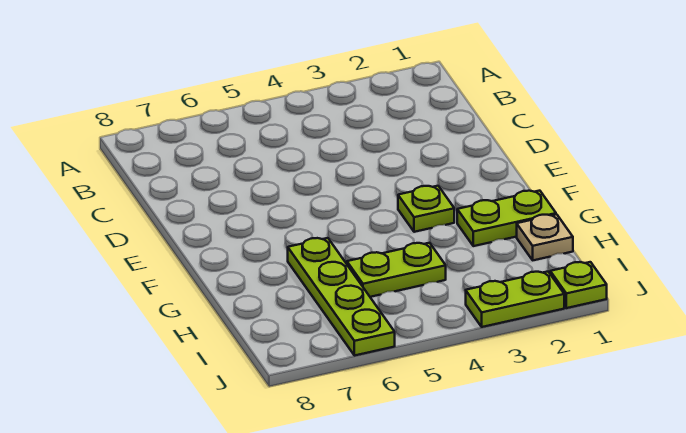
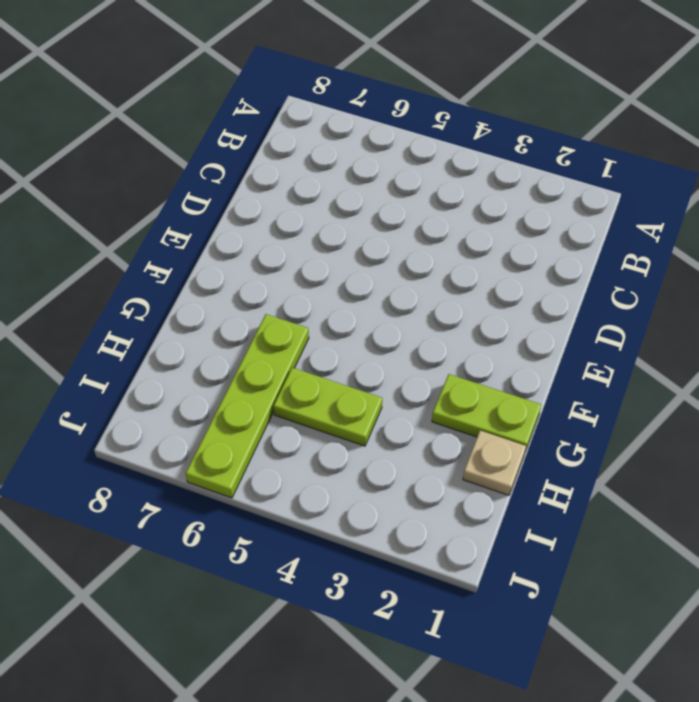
none -> lime plate F3 level 1
none -> lime plate J1 level 1

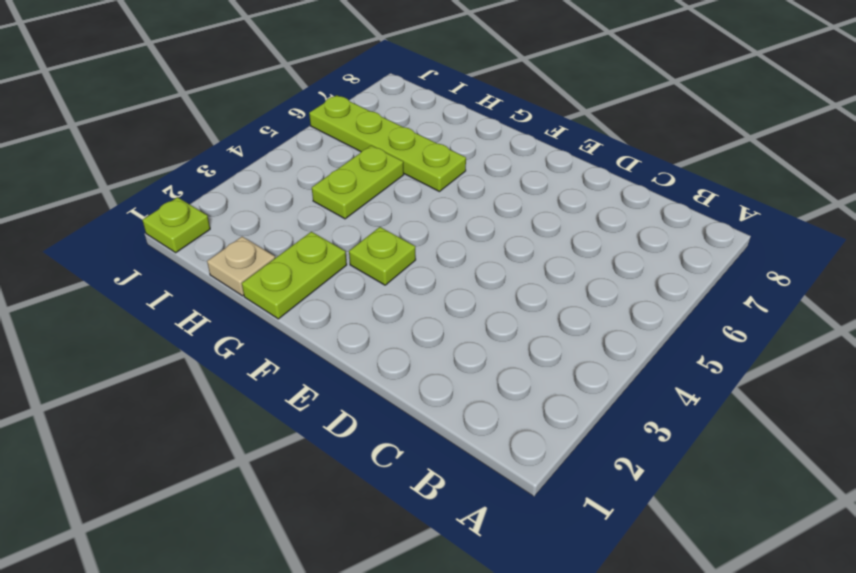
none -> lime plate J2:J3 level 1

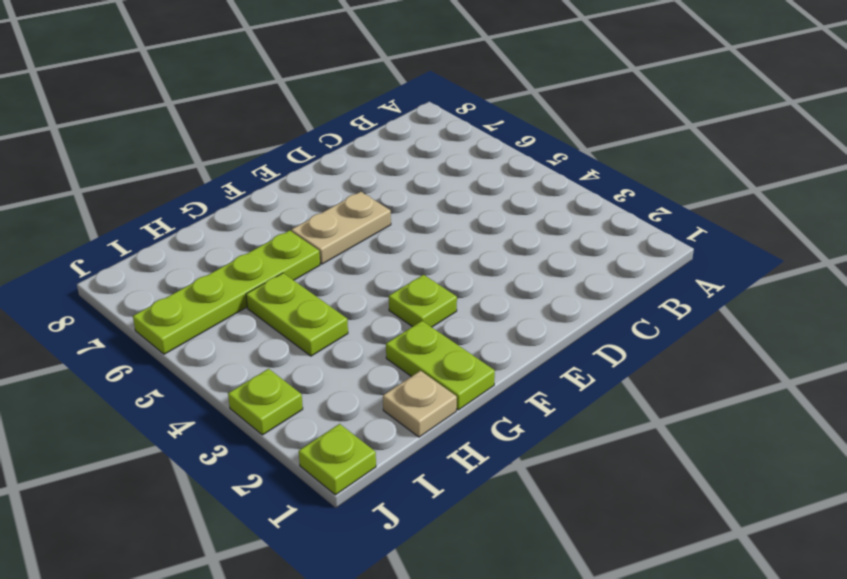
tan plate E6:F6 level 1 -> none
lime plate J3 level 1 -> lime plate J2:J3 level 1

